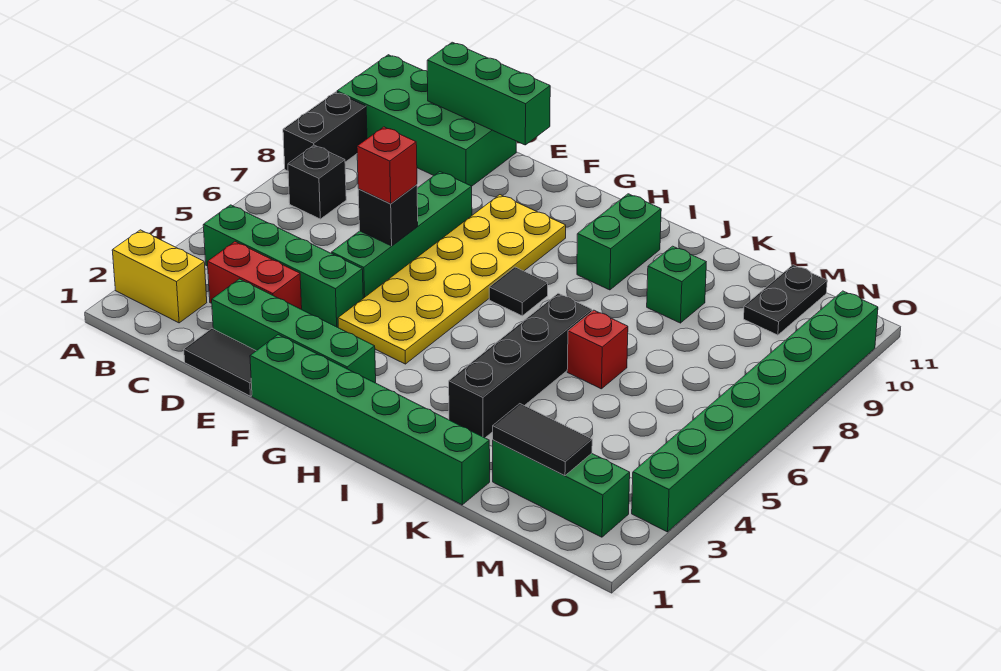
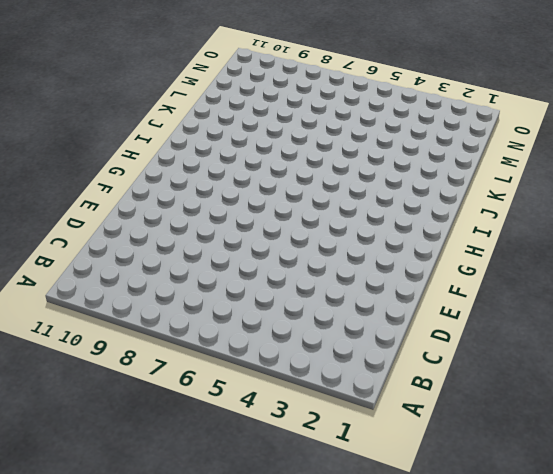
none -> yellow brick A2:B2 level 1
none -> black brick A8:A9 level 1
none -> green brick A10:D11 level 1

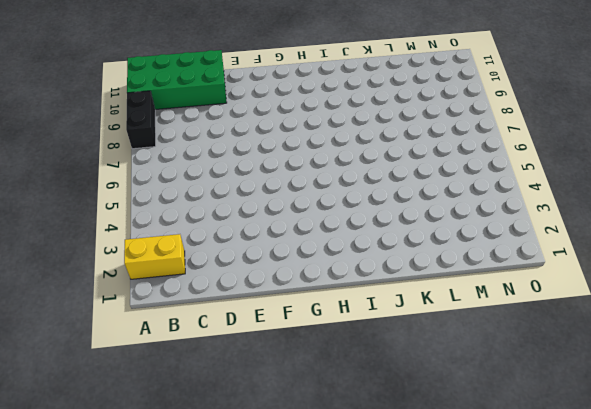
none -> green brick B4:E4 level 1
none -> black brick B7 level 1
none -> red brick C3:D3 level 1

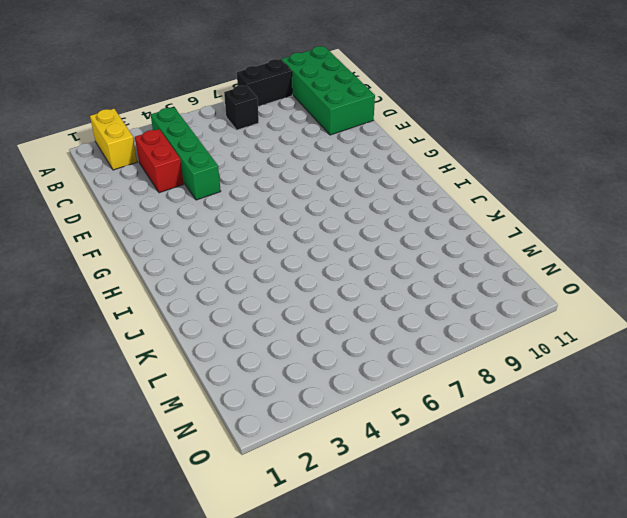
none -> black tile D1:E1 level 1
none -> green brick D2:G2 level 1
none -> green brick E5:E8 level 1

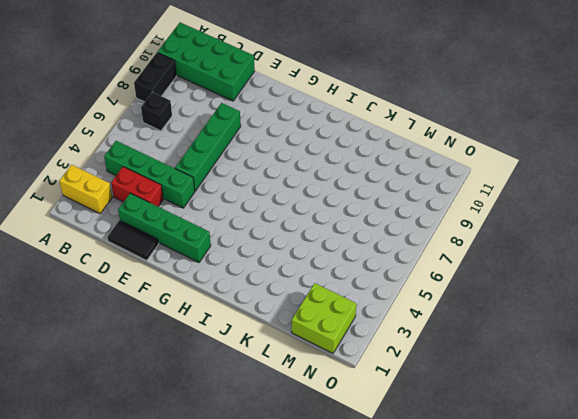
lime brick M1:N2 level 1 -> green brick L2:N2 level 1
none -> green brick F1:K1 level 1
none -> yellow plate F4:G9 level 1
none -> black tile H7 level 1

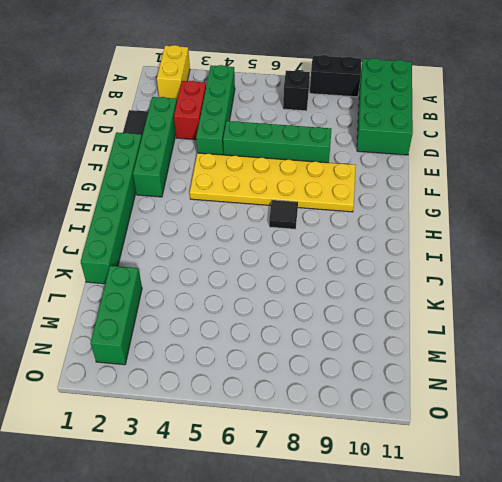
none -> green brick I9:I10 level 1
none -> black brick J3:J6 level 1
none -> red brick K6 level 1

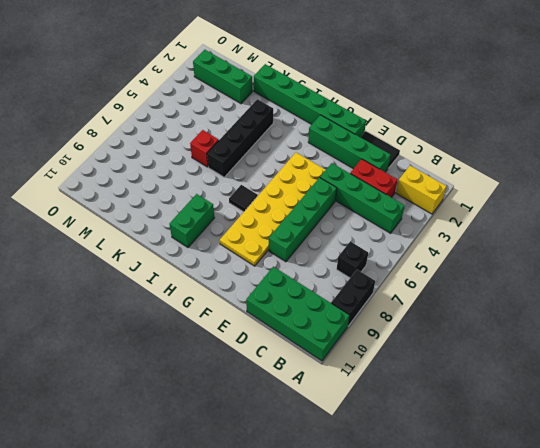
none -> green brick K9 level 1
none -> black plate M10:M11 level 1
none -> green brick O3:O10 level 1

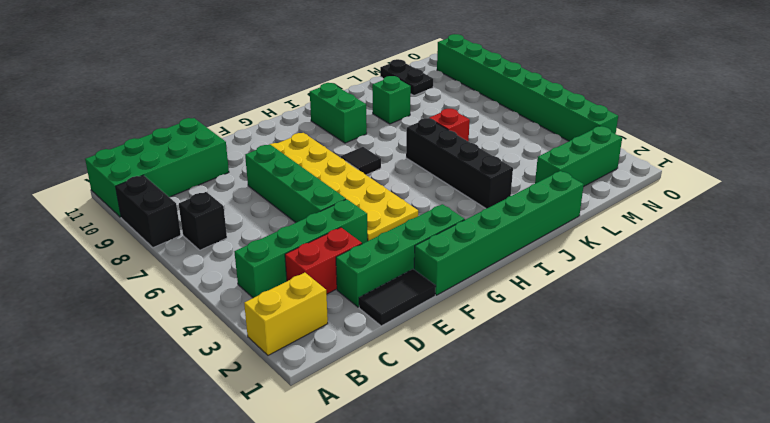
none -> green brick C11:E11 level 2
none -> black brick E6 level 2
none -> black tile L2:M2 level 2

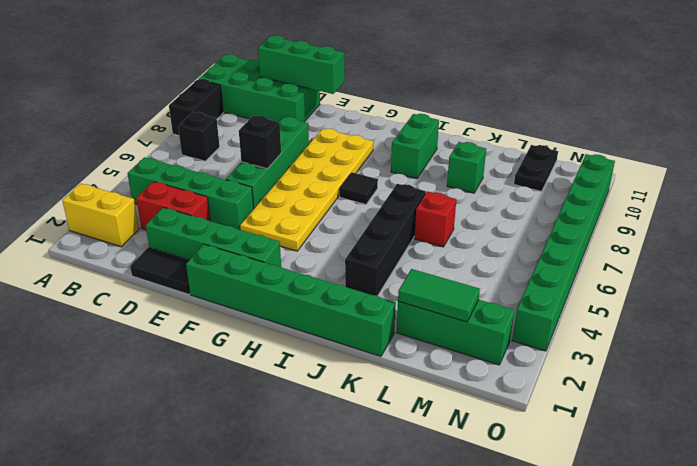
green tile L2:M2 level 2 -> black tile L2:M2 level 2
none -> red brick E6 level 3

